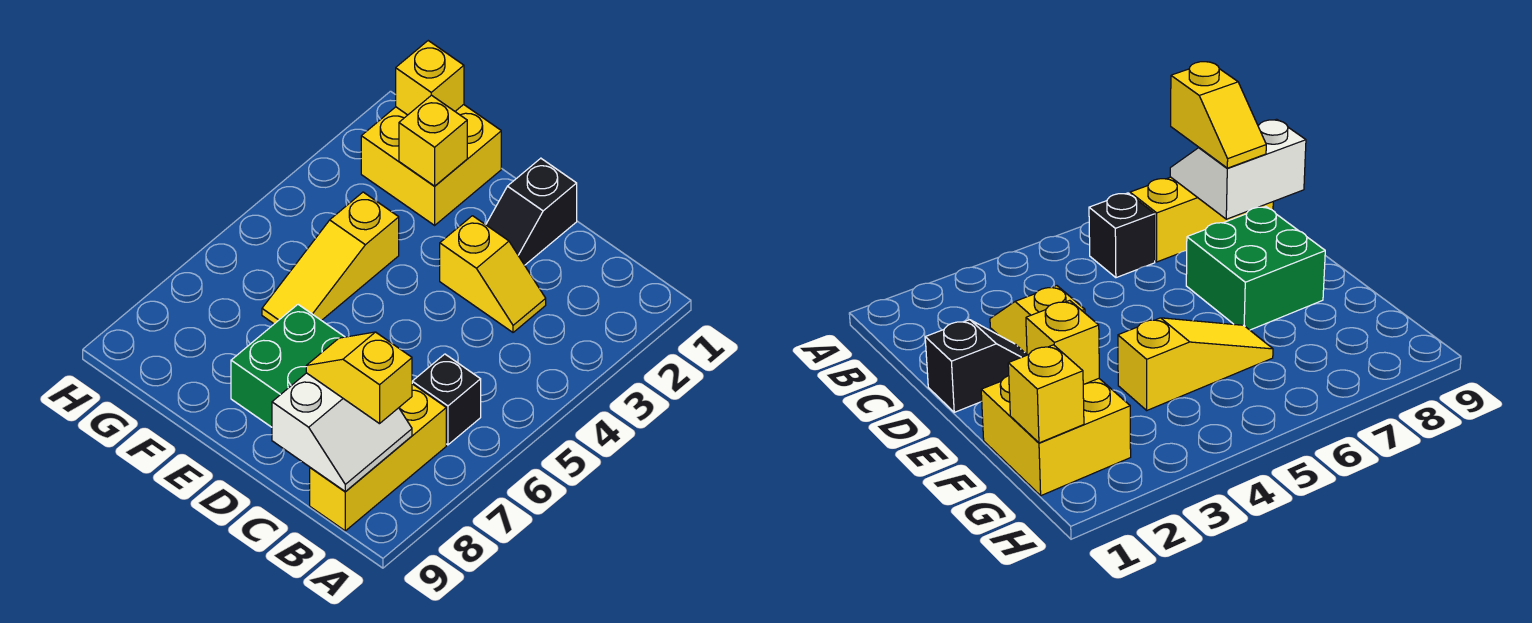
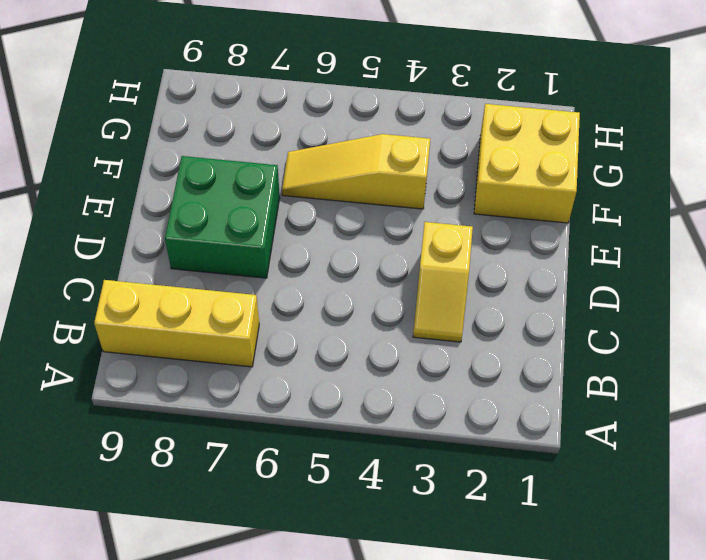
none -> black brick B6 level 1
none -> black slope D1:D2 level 1 top 1

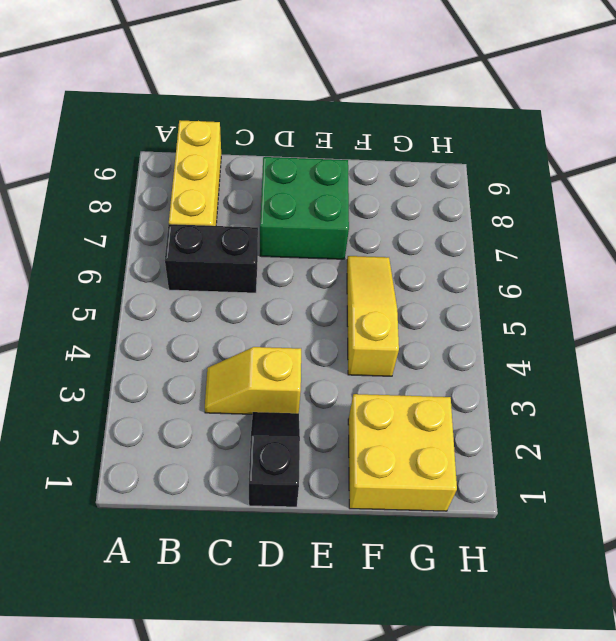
black brick B6:C6 level 1 -> black brick B6 level 1
none -> white slope B8:C9 level 2 top C
none -> yellow brick F2 level 2

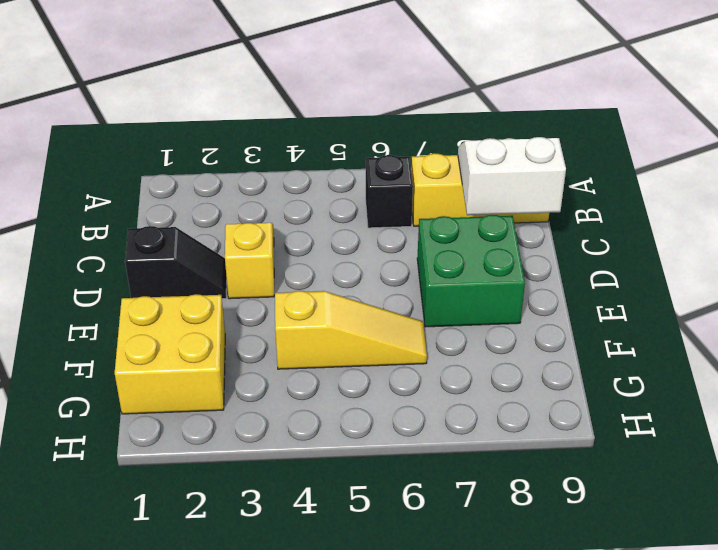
none -> yellow brick F2 level 2
none -> yellow brick G1 level 2

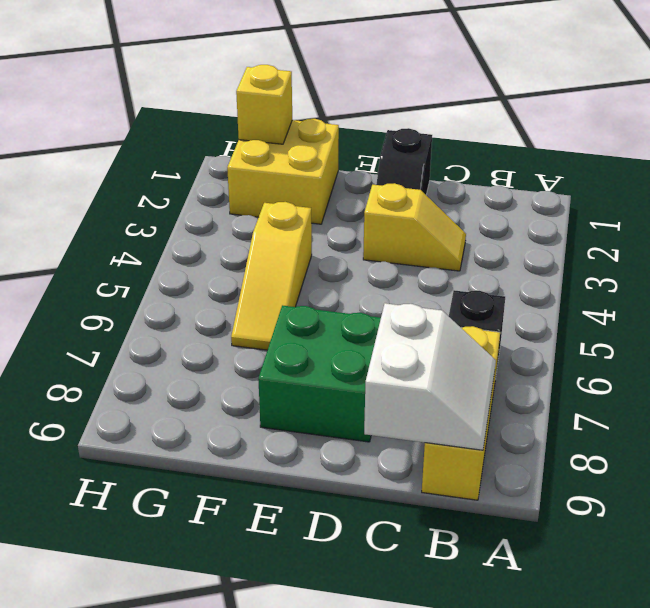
none -> yellow brick F2 level 2
none -> yellow slope B8:C8 level 3 top B

